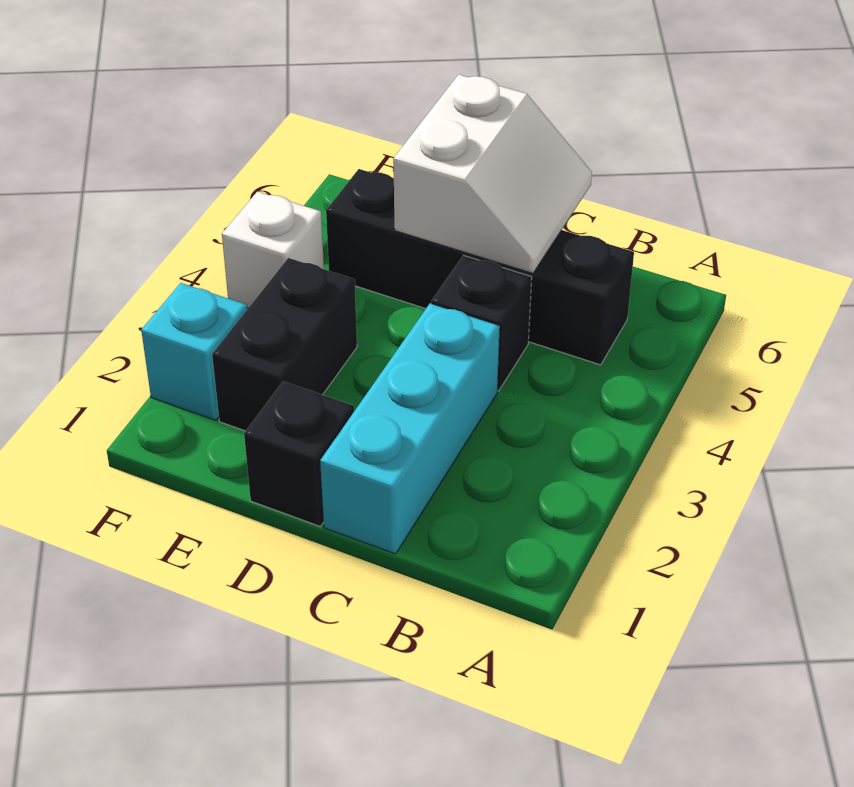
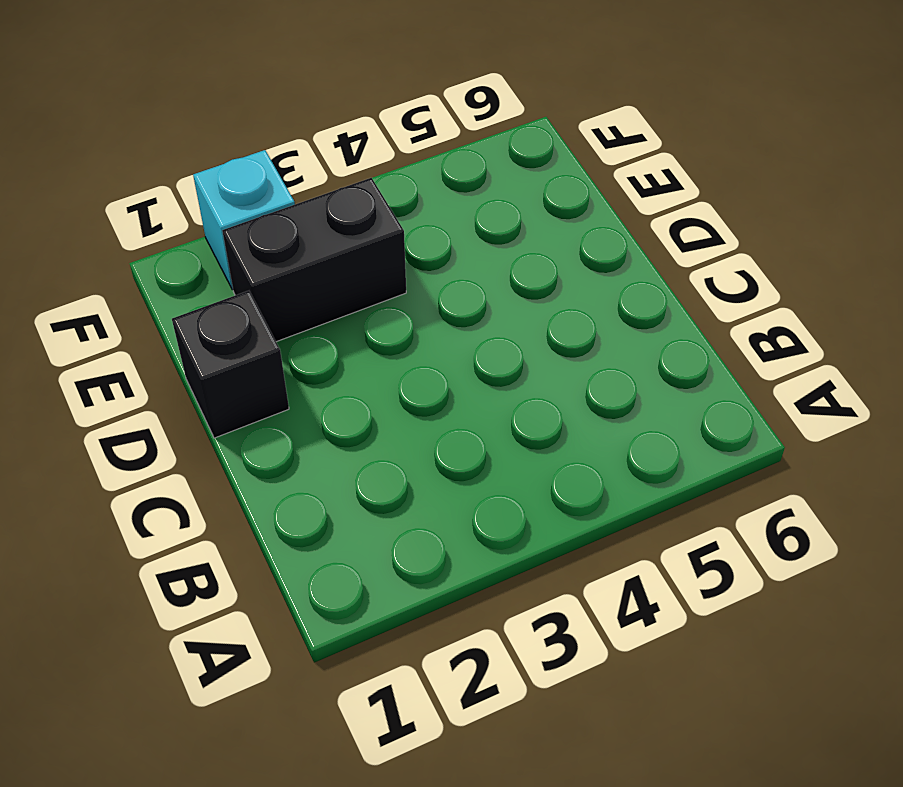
none -> black brick B5:E5 level 1
none -> cyan brick C1:C3 level 1

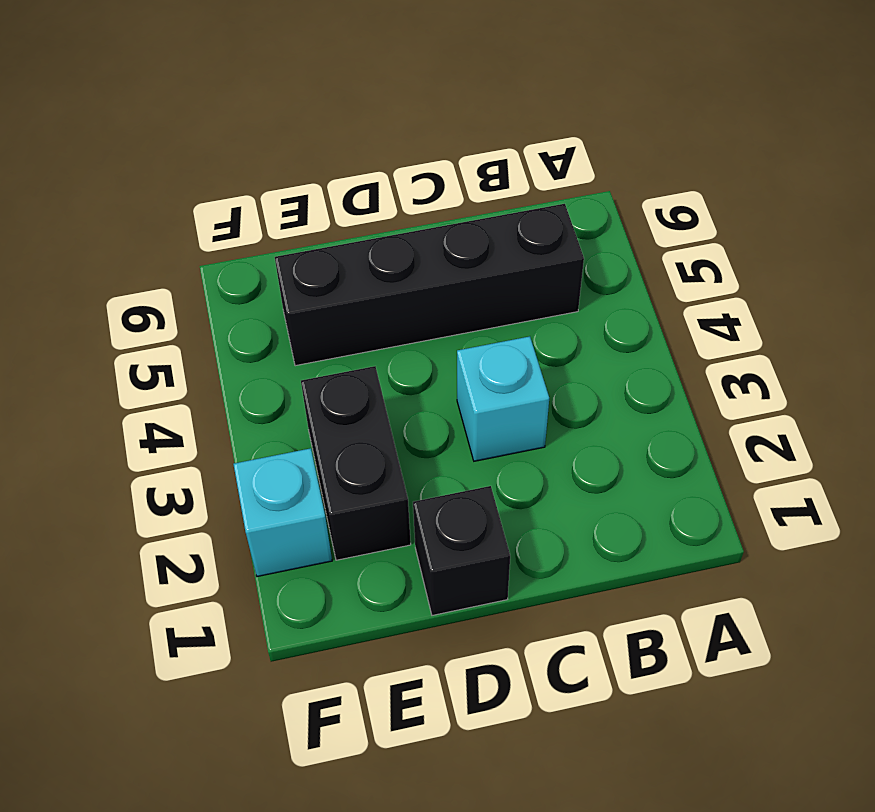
cyan brick C3 level 1 -> cyan brick C1:C3 level 1
none -> black brick C4 level 1
none -> white brick F4 level 1

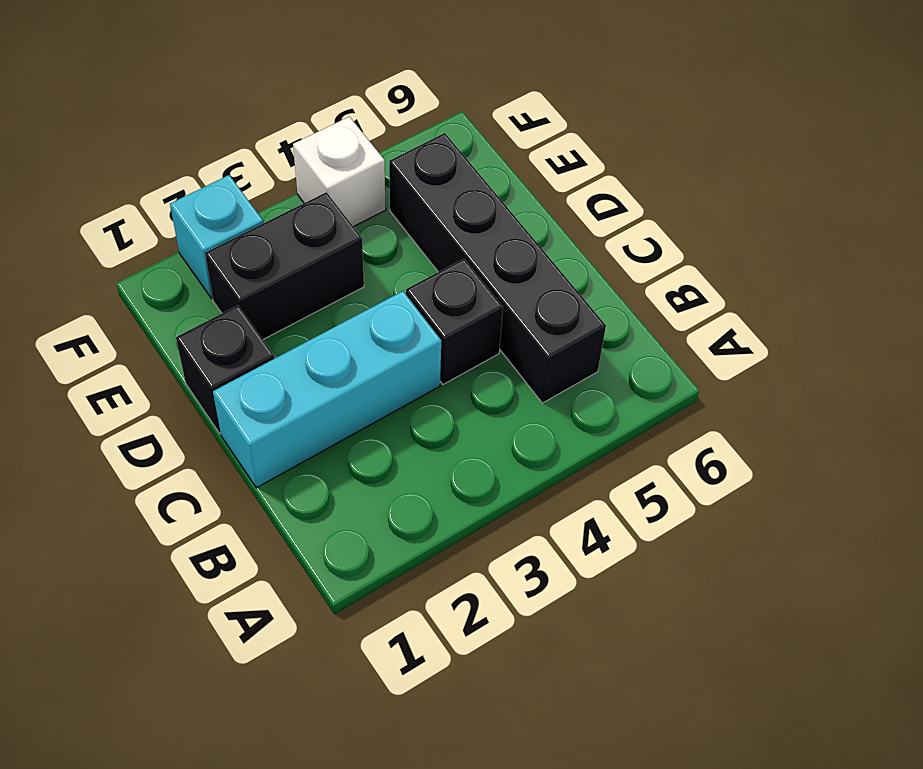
none -> white slope C5:D6 level 2 top D

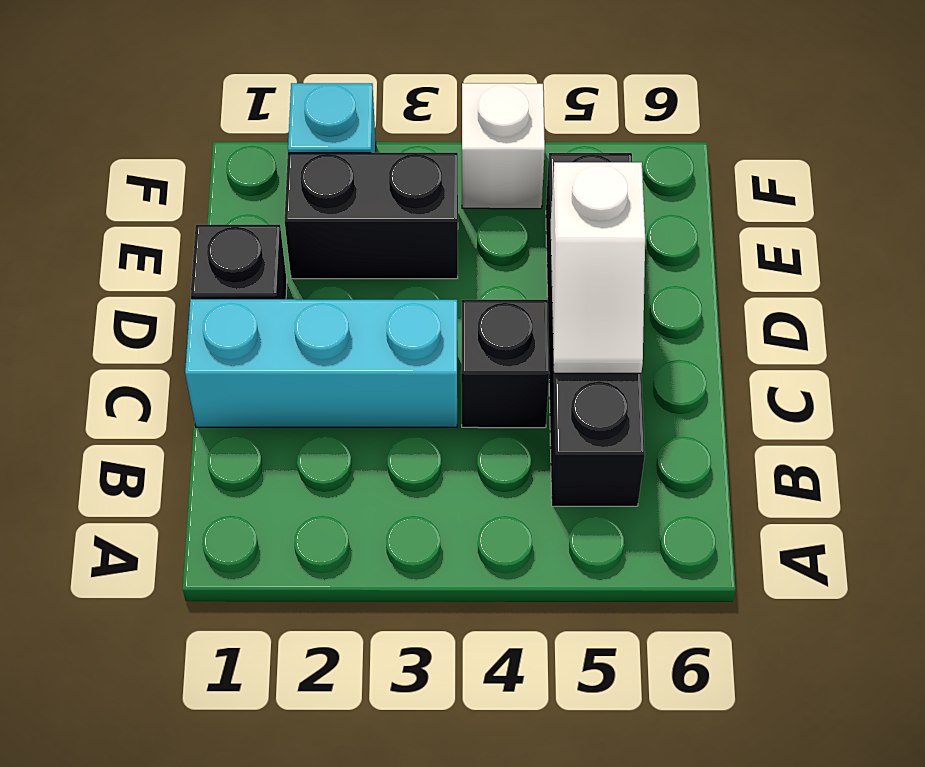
white slope C5:D5 level 2 top D -> white slope C5:D6 level 2 top D

